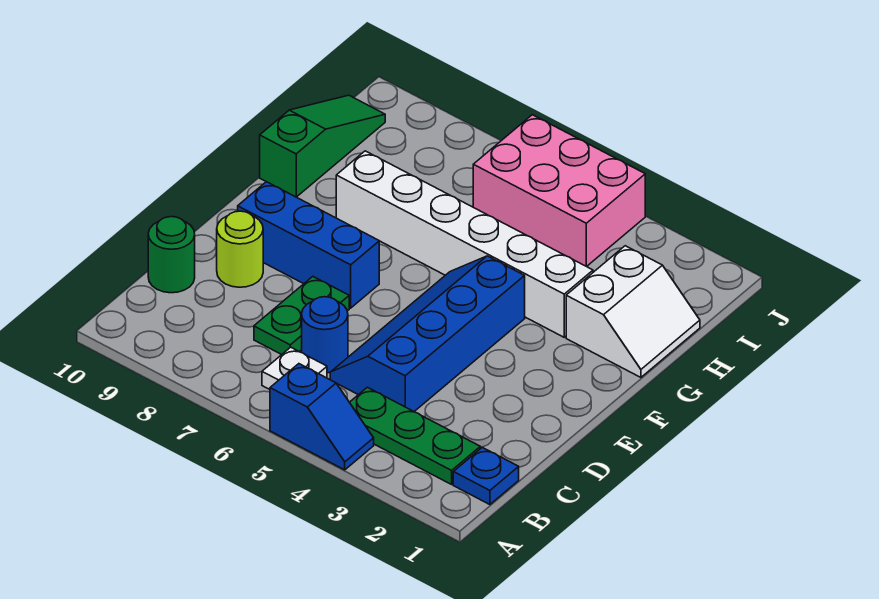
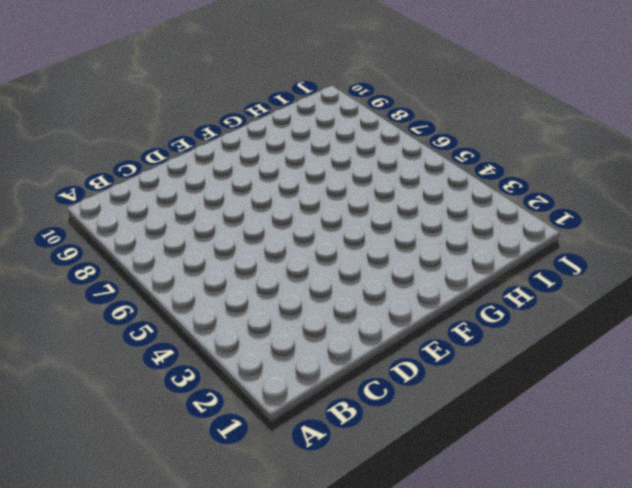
none -> blue slope A4:A5 level 1 top 5
none -> blue plate B1 level 1
none -> green plate B2:B4 level 1

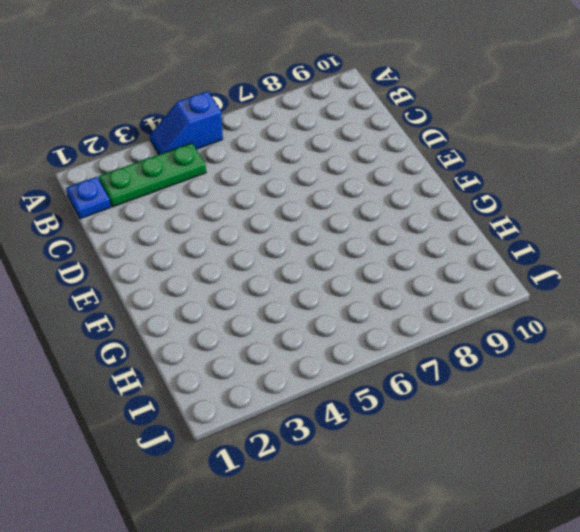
none -> white plate B6 level 1
none -> blue slope C4:F5 level 1 top 4
none -> blue round brick C6 level 1

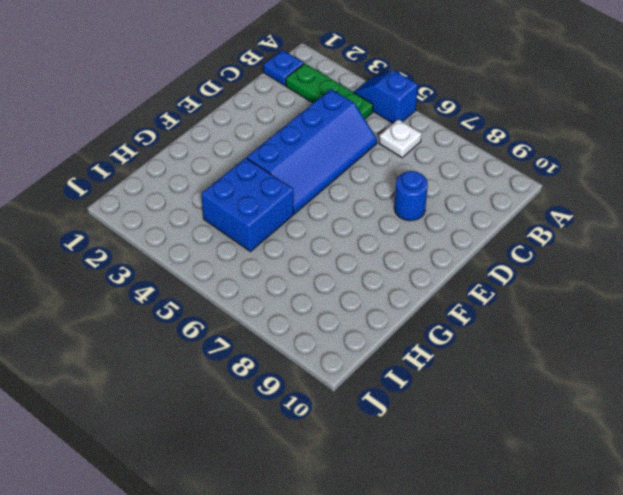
blue round brick D8 level 1 -> blue round brick C6 level 1
blue brick G4:H5 level 1 -> white brick G3:G8 level 1
none -> green plate C7:D7 level 1
none -> green round brick C10 level 1
none -> lime round brick D9 level 1

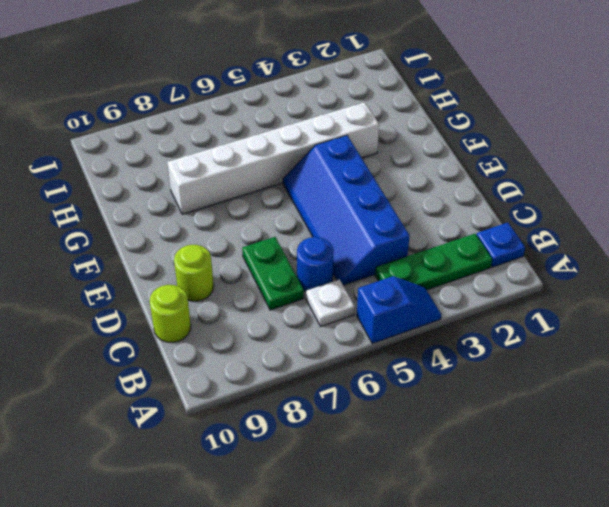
lime round brick C10 level 1 -> green round brick C10 level 1
none -> blue brick E7:E9 level 1
none -> white slope G1:H2 level 1 top 2
none -> green slope G10:I10 level 1 top G

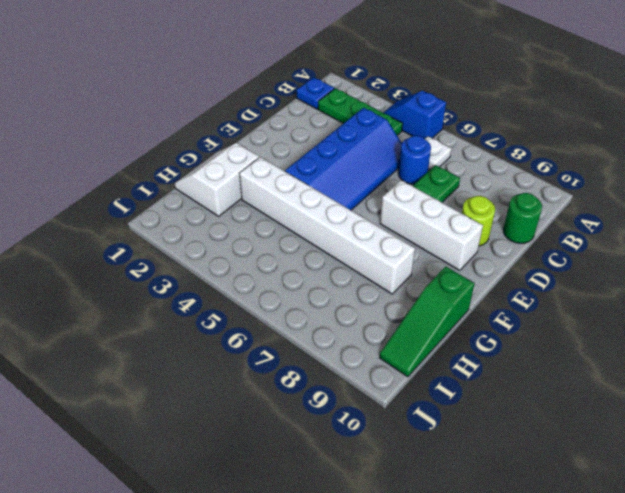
white brick E7:E9 level 1 -> blue brick E7:E9 level 1
none -> pink brick I4:J6 level 1

